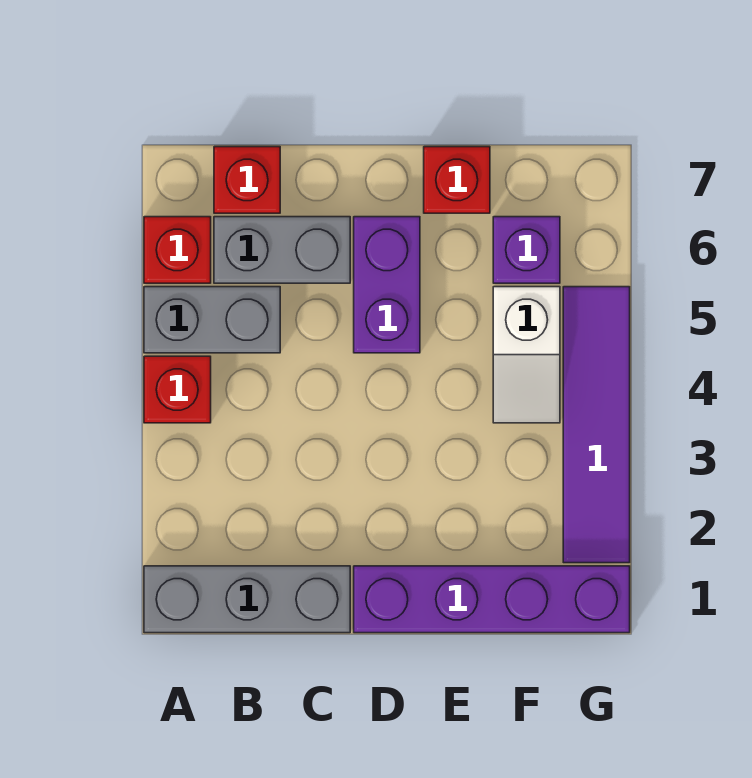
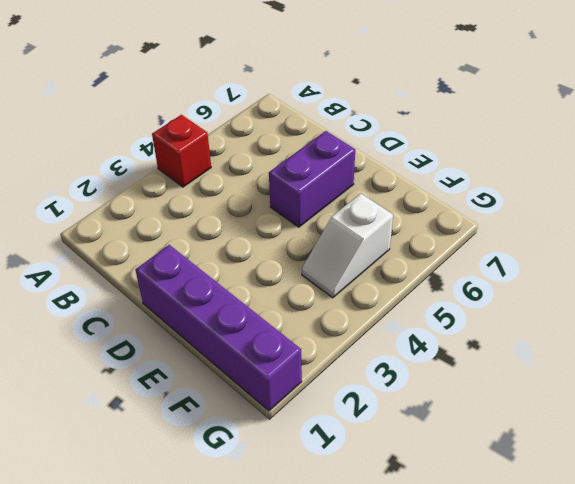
none -> grey brick A1:C1 level 1
none -> grey brick A5:B5 level 1
none -> red brick A6 level 1

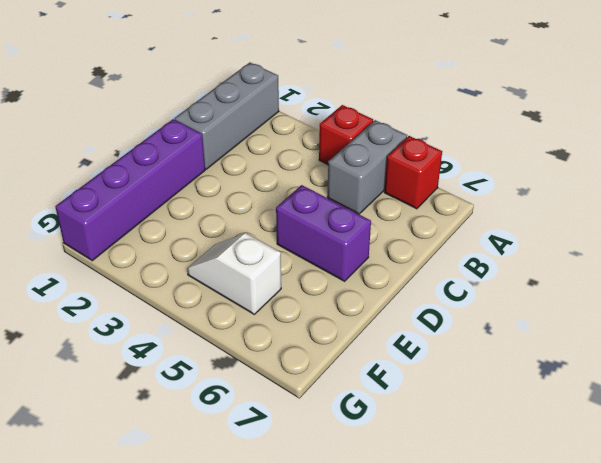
none -> grey brick B6:C6 level 1
none -> red brick B7 level 1
none -> red brick E7 level 1

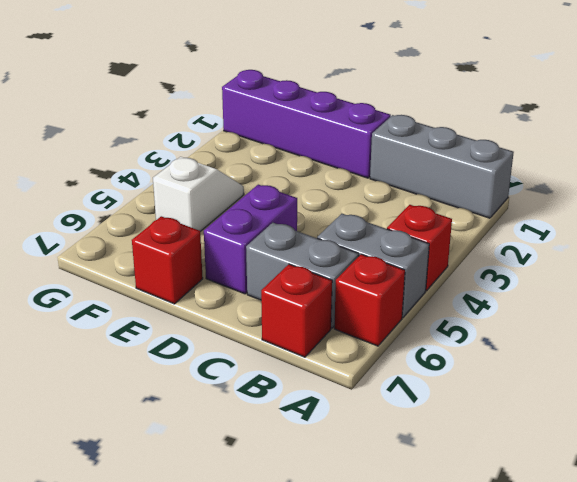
none -> purple brick F6 level 1
none -> purple tile G2:G5 level 1

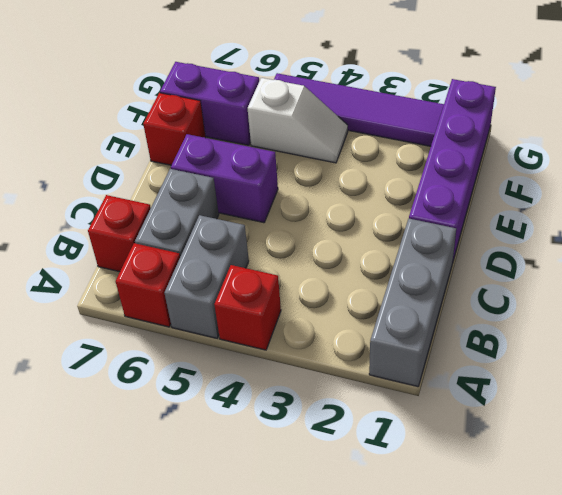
purple brick F6:F7 level 1 -> purple brick F6 level 1

